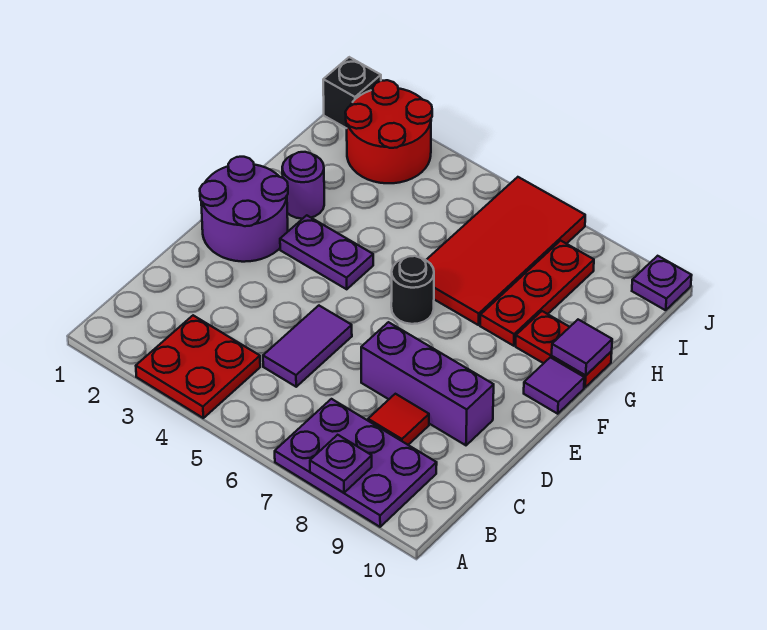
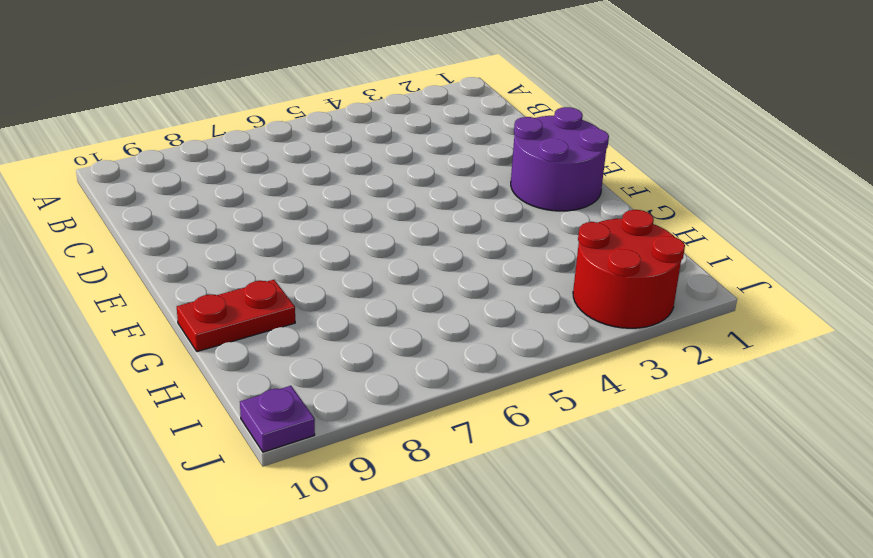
none -> red plate A3:B4 level 1
none -> purple plate A7:B9 level 1
none -> purple tile C5:D5 level 1

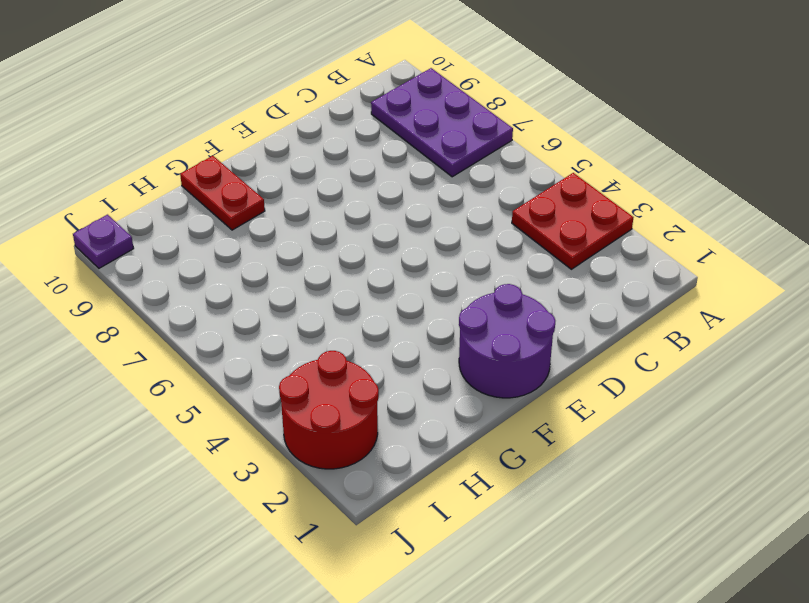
none -> purple tile C5:D5 level 1
none -> red tile C8 level 1
none -> purple brick D7:D9 level 1

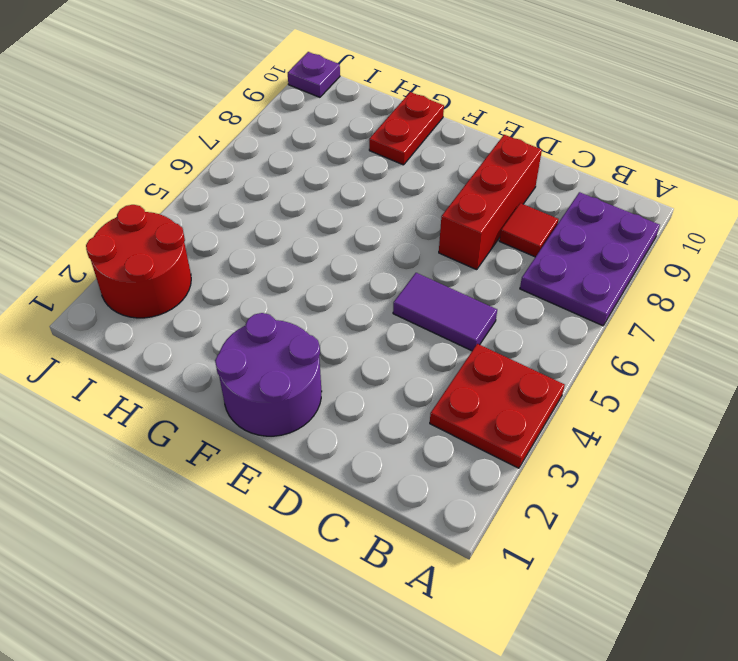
red brick D7:D9 level 1 -> purple brick D7:D9 level 1
none -> purple plate F3:F4 level 1
none -> black round brick F6 level 1
none -> purple tile F10 level 1

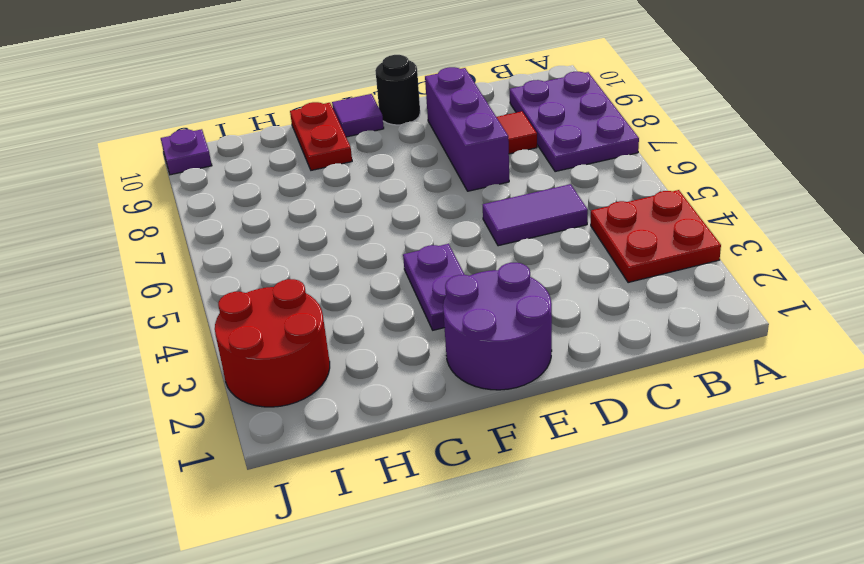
black round brick E10 level 1 -> black round brick F6 level 1
none -> purple round brick G2 level 1
none -> red tile G6:J7 level 1
none -> red plate G8:I8 level 1

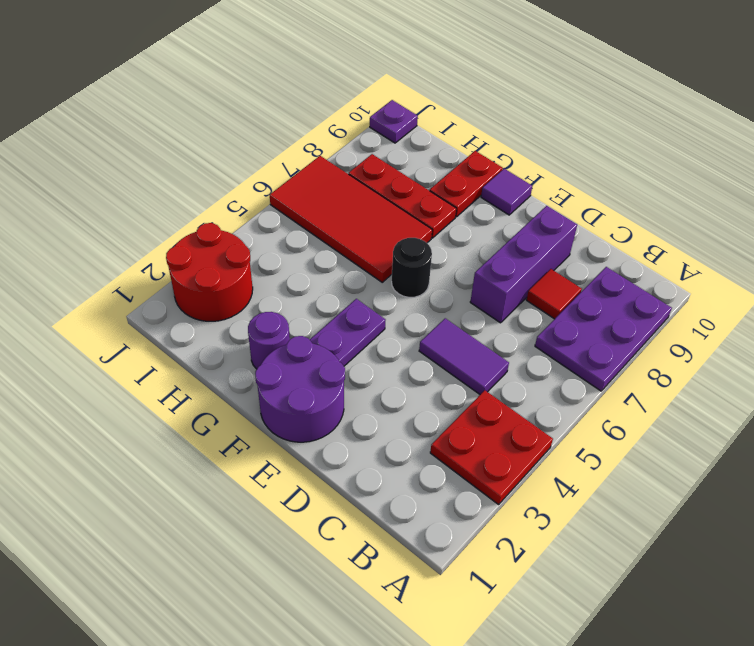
none -> black brick J1 level 1
none -> purple plate A8 level 2
none -> purple tile G10 level 2

